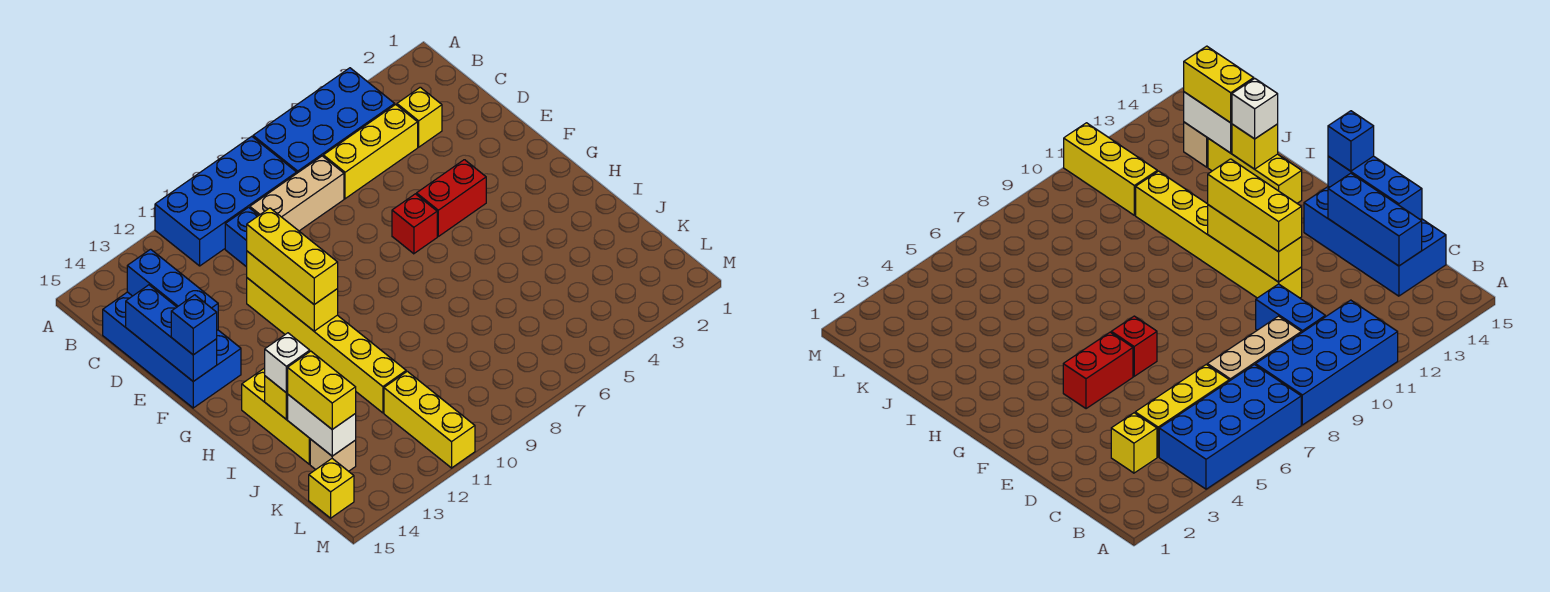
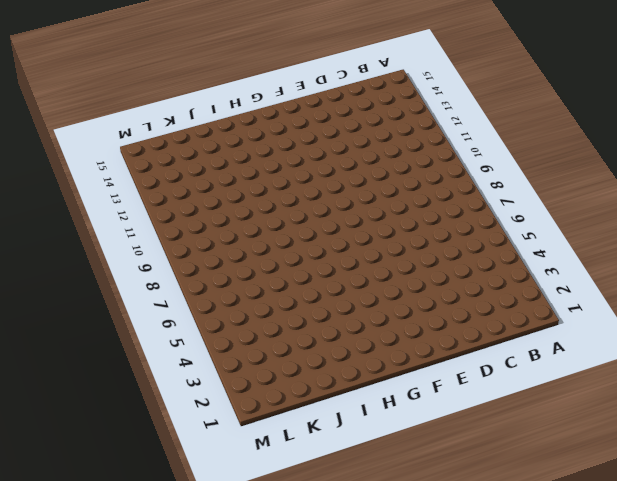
none -> blue brick A4:B7 level 1
none -> blue brick A8:B11 level 1
none -> yellow brick C3 level 1

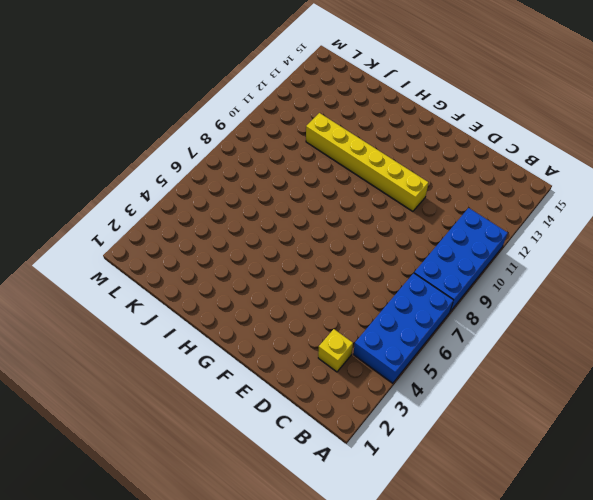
none -> yellow brick C4:C6 level 1
none -> tan brick C7:C9 level 1
none -> blue brick C10:D10 level 1

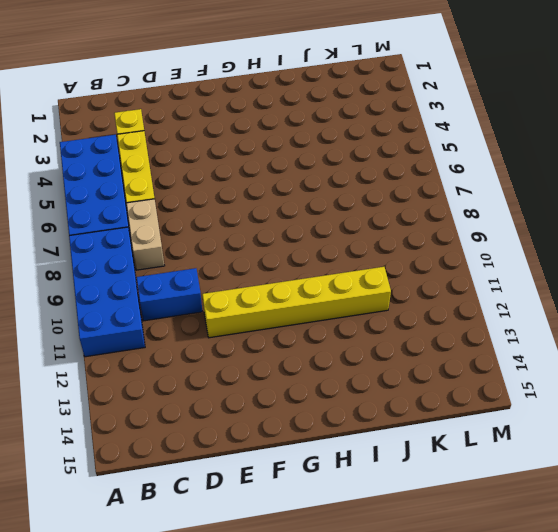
tan brick C7:C8 level 1 -> tan brick C7:C9 level 1
none -> blue brick C14:F15 level 1
none -> red brick F4:F5 level 1
none -> red brick F6 level 1

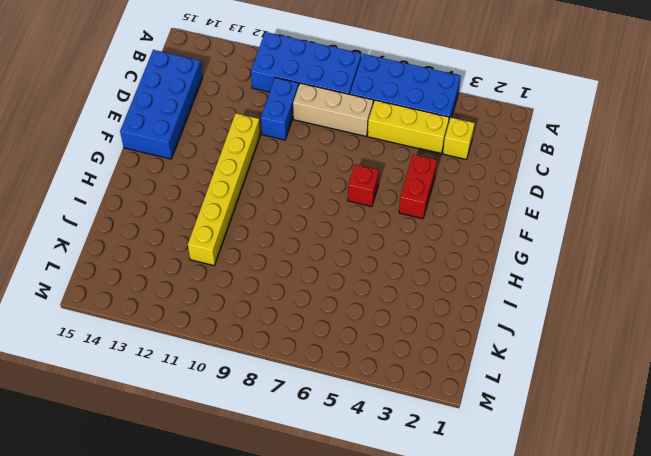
red brick E4:F4 level 1 -> red brick F4:F5 level 1
none -> yellow brick H14:J14 level 1
none -> yellow brick K11:M11 level 1
none -> tan brick K14 level 1

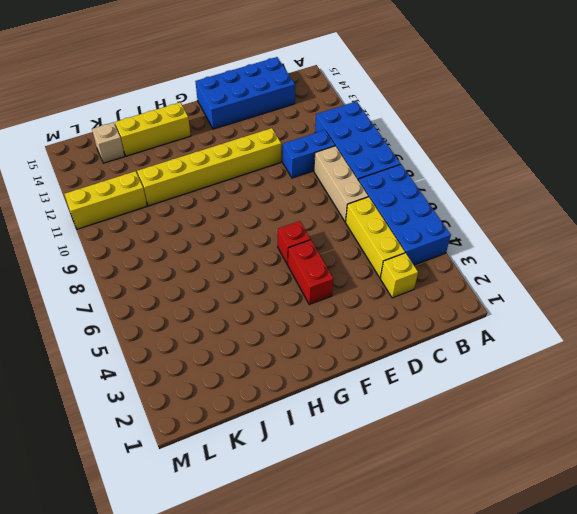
none -> yellow brick L15 level 1
none -> blue brick C14:E14 level 2
none -> blue brick D15:F15 level 2

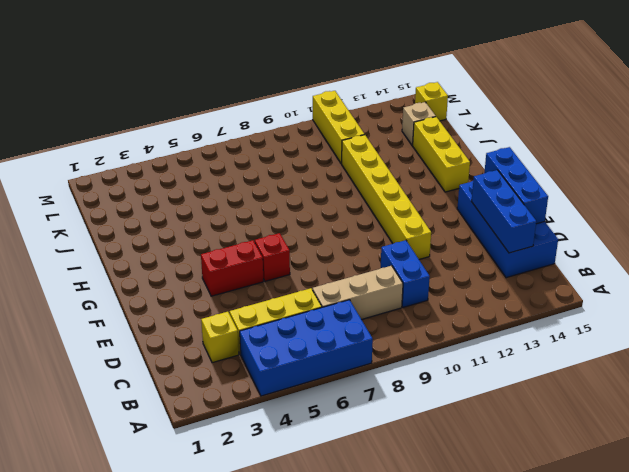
none -> blue brick A8:B11 level 1
none -> yellow brick E11:G11 level 2
none -> yellow brick I14 level 2

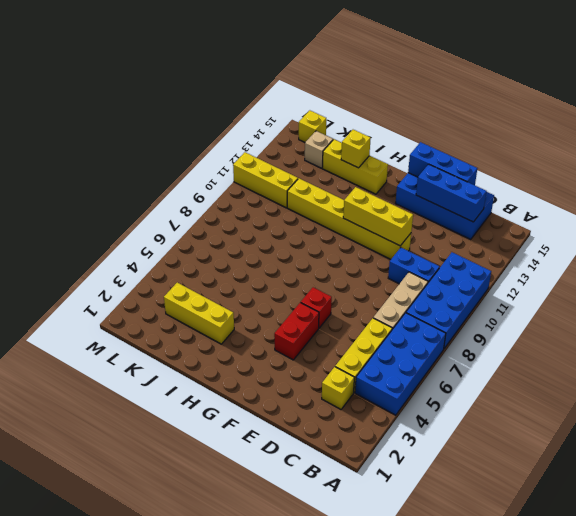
yellow brick I3:K3 level 1 -> yellow brick E11:G11 level 3
none -> white brick J14:K14 level 2
none -> blue brick F15 level 3
none -> white brick I14 level 3

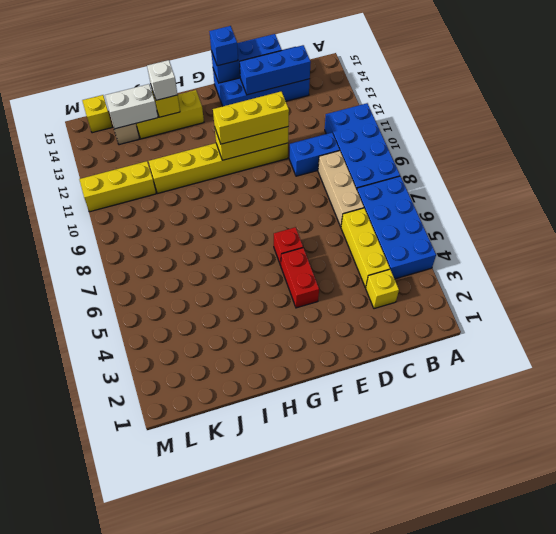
none -> yellow brick J14:K14 level 3

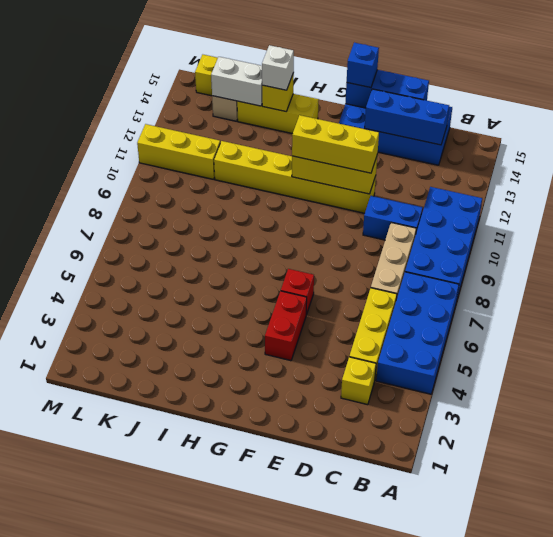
none -> yellow brick J14:K14 level 3

